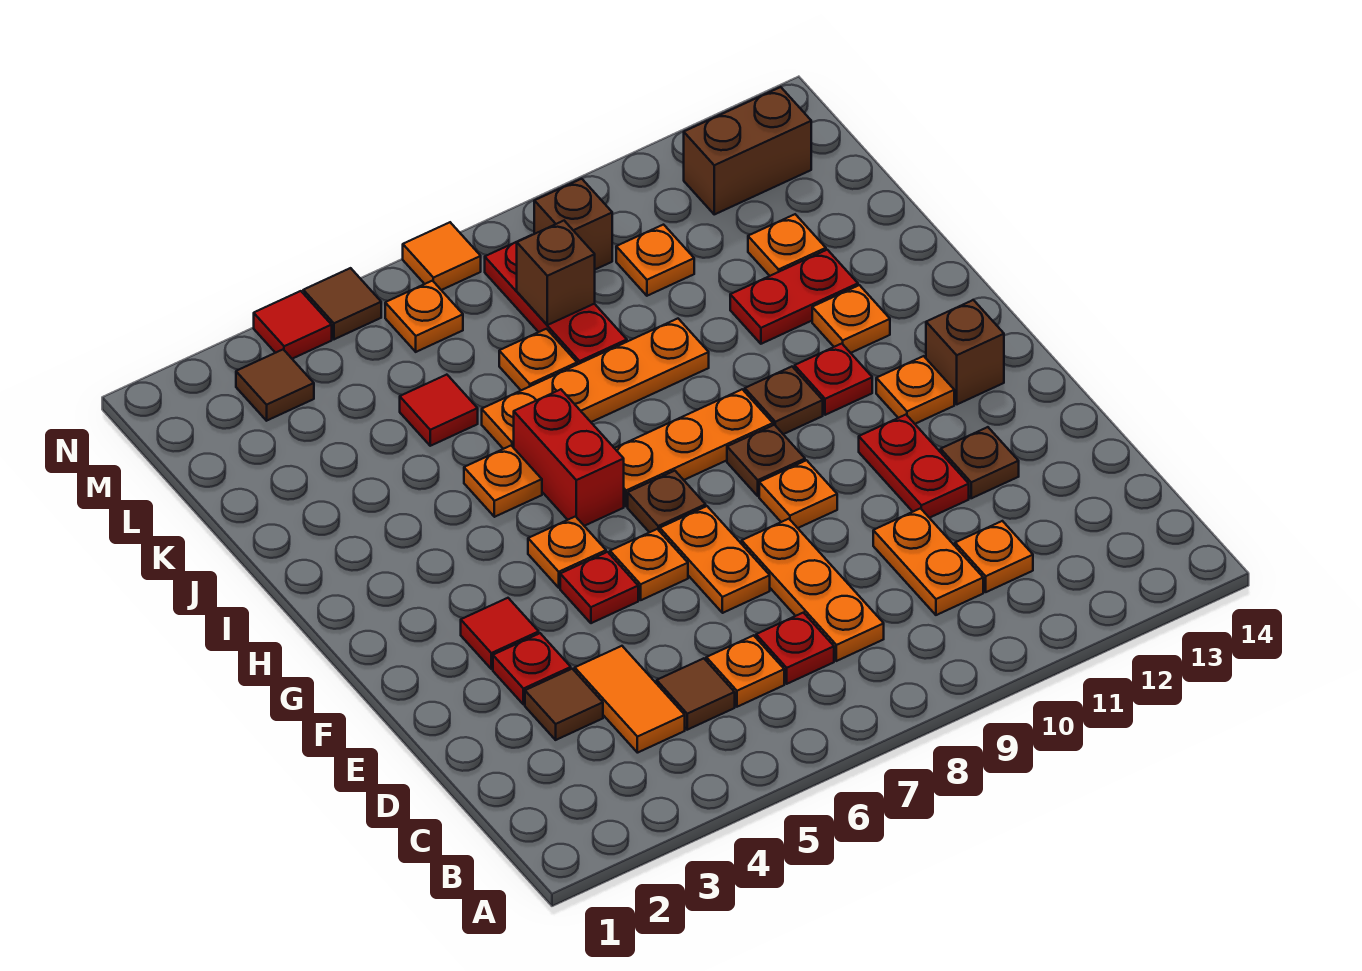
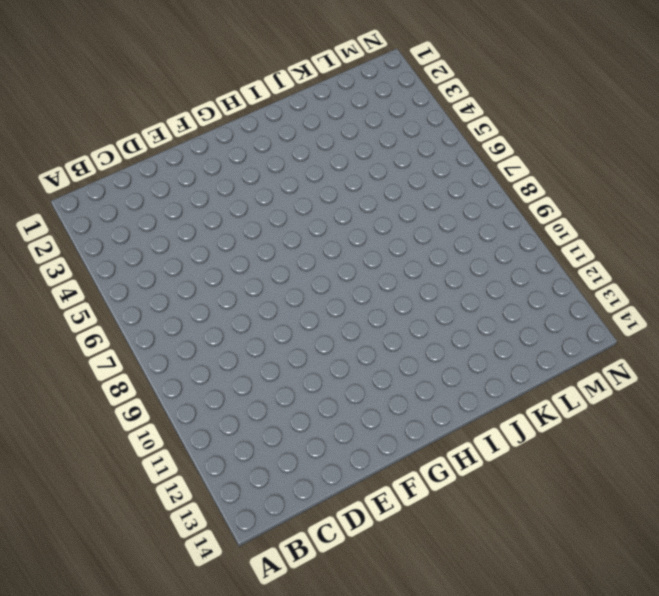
none -> orange tile C4:D4 level 1
none -> brown tile C5 level 1
none -> orange plate C6 level 1
none -> red plate C7 level 1

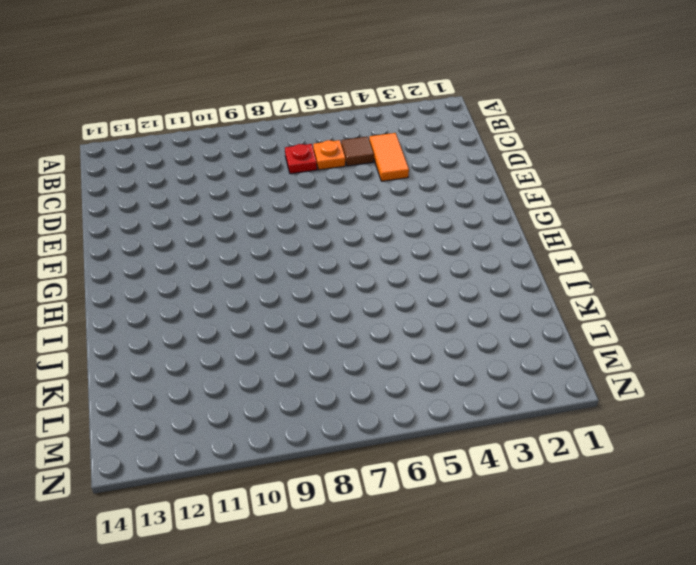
none -> orange plate C8:E8 level 1
none -> orange plate C10:D10 level 1
none -> orange plate C11 level 1
none -> brown tile D3 level 1

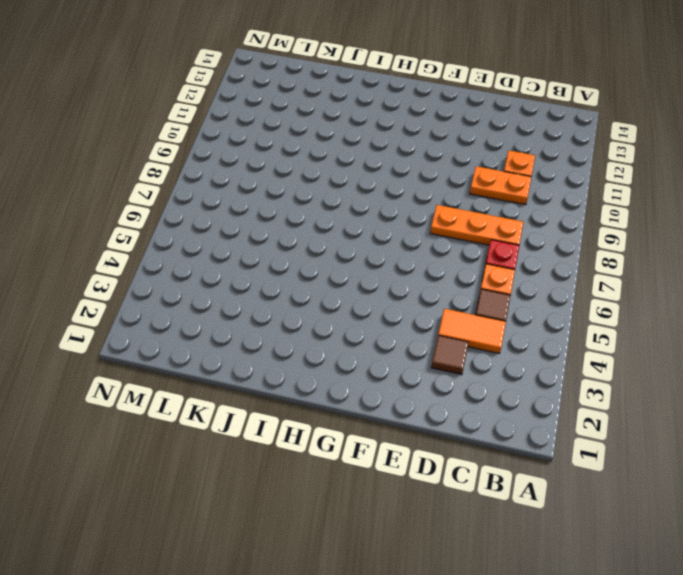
none -> red plate E3 level 1
none -> orange plate E7:F7 level 1
none -> red plate E11:F11 level 1
none -> brown plate E12 level 1

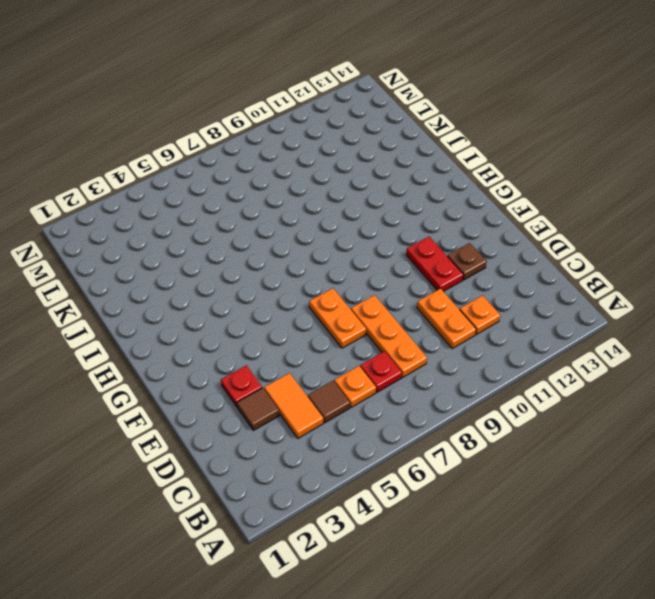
none -> red tile F3 level 1
none -> red plate F5 level 1
none -> orange plate F6 level 1
none -> orange plate F9 level 1

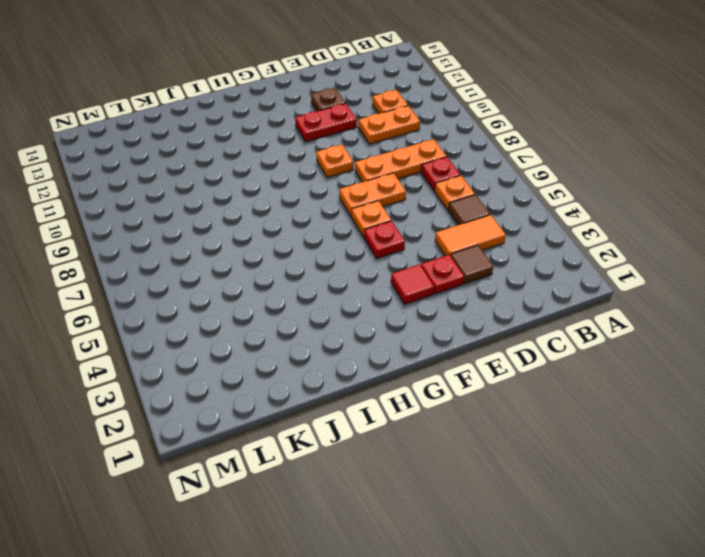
none -> orange plate G5 level 1
none -> brown plate G7 level 1
none -> brown plate G9 level 1
none -> orange plate G12 level 1

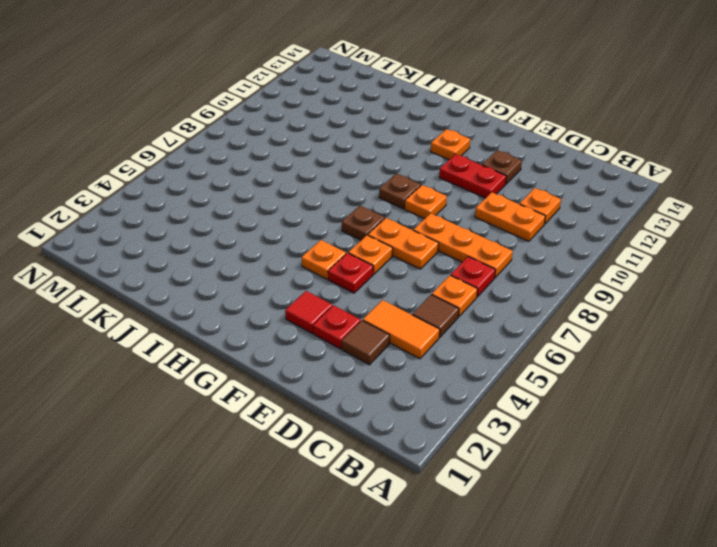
none -> brown brick G13 level 1
none -> red brick H6:I6 level 1
none -> orange plate H7:H9 level 1
none -> brown plate H10 level 1

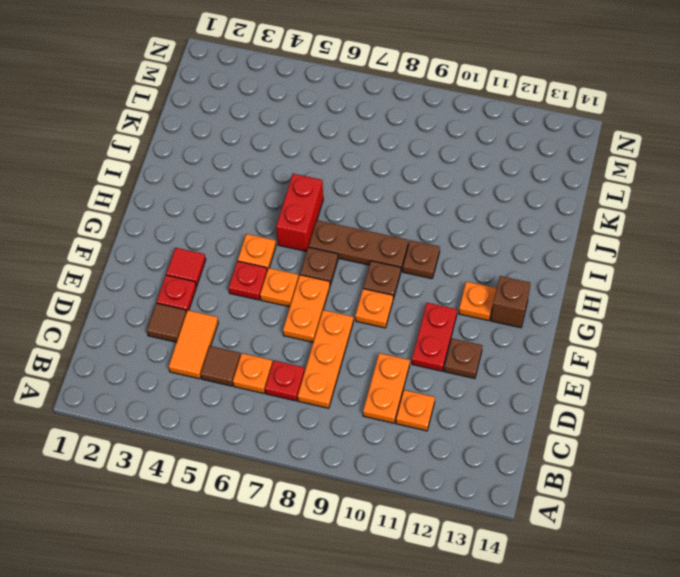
brown plate H7:H9 level 1 -> orange plate H7:H9 level 1
none -> red plate H11 level 1
none -> orange plate I5 level 1
none -> orange plate I12 level 1
none -> orange plate J6:J9 level 1

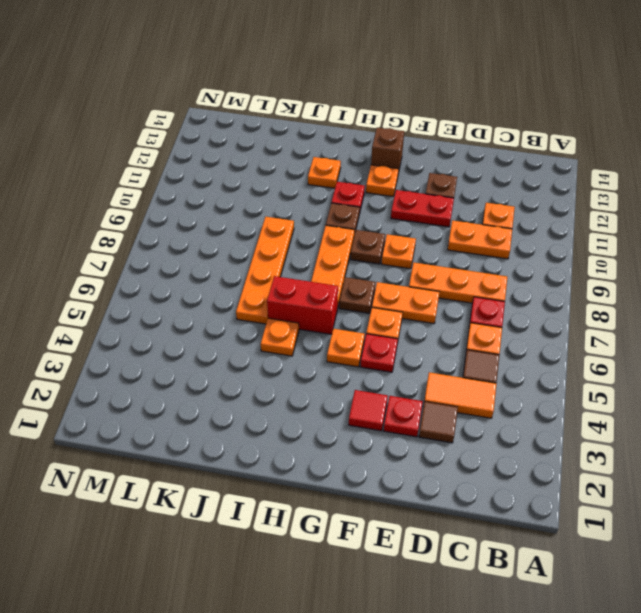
none -> red plate J11:J12 level 1
none -> red tile K5 level 1
none -> orange plate K7 level 1
none -> red plate K8:M8 level 1

